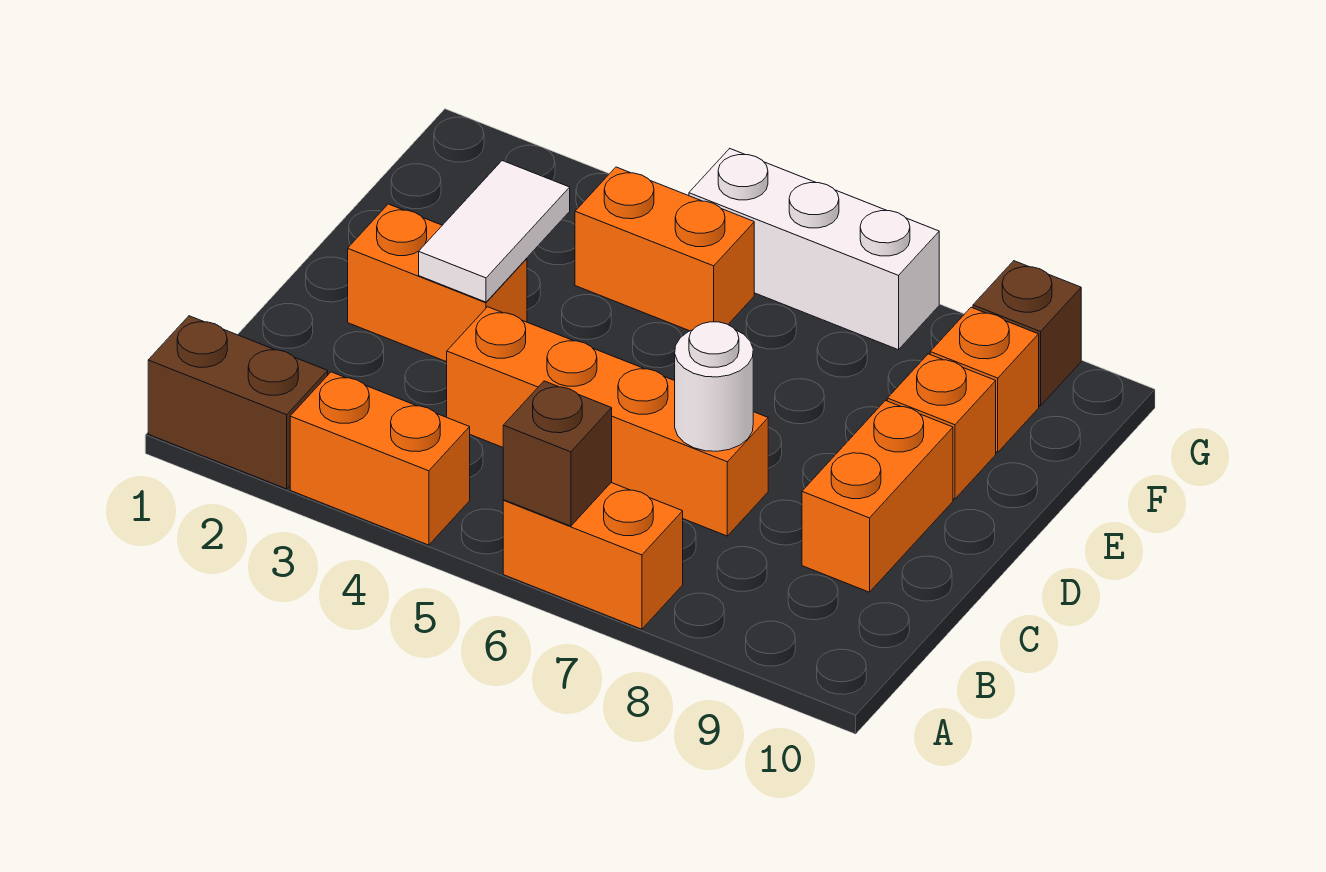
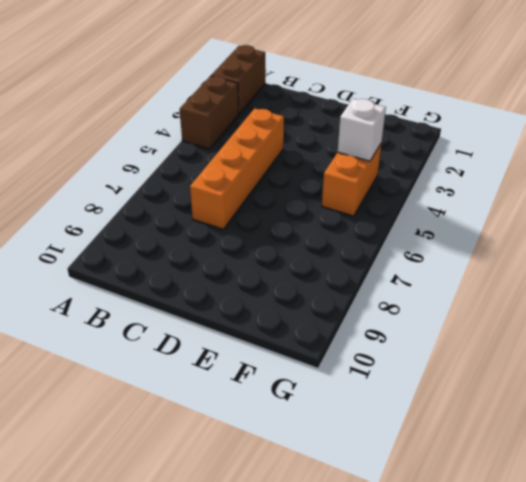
brown brick A3:A4 level 1 -> orange brick A3:A4 level 1
white brick F4 level 2 -> none
none -> orange brick A6:A7 level 1
none -> orange brick C9:D9 level 1
none -> orange brick D2:D3 level 1

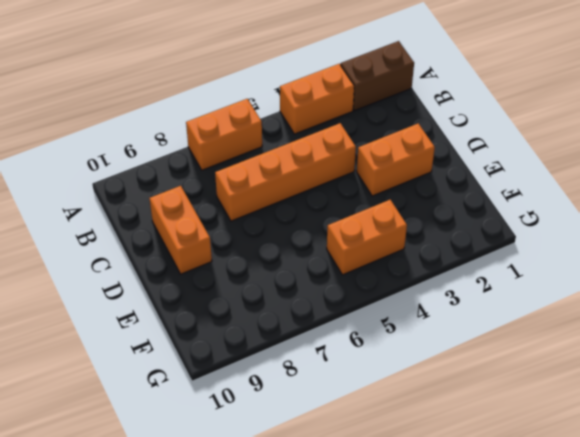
none -> orange brick E9 level 1
none -> orange brick F9 level 1
none -> white brick G5:G7 level 1

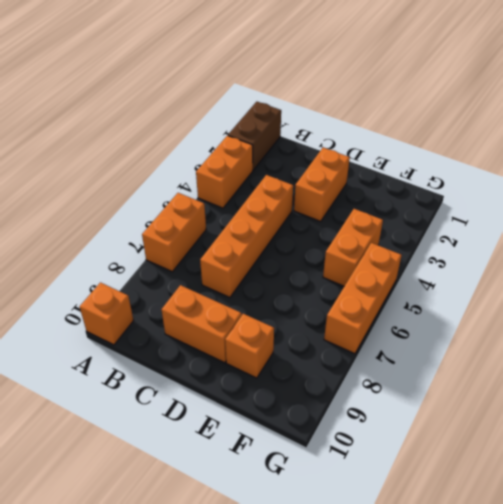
orange brick A10 level 1 -> orange brick F9 level 1
orange brick G5:G7 level 1 -> white brick G5:G7 level 1
none -> brown brick G9 level 1
none -> brown brick A6 level 2
none -> white round brick C7 level 2

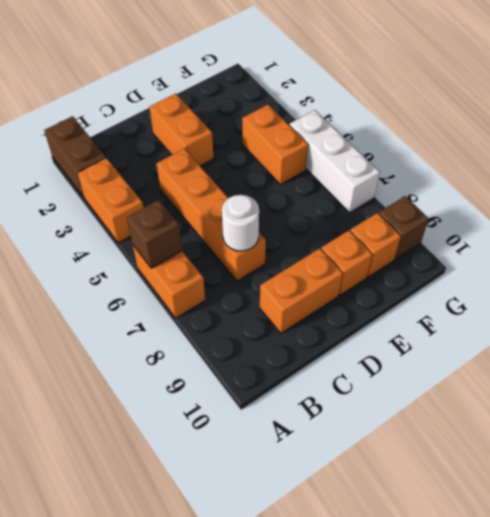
none -> white tile D3:E3 level 2

